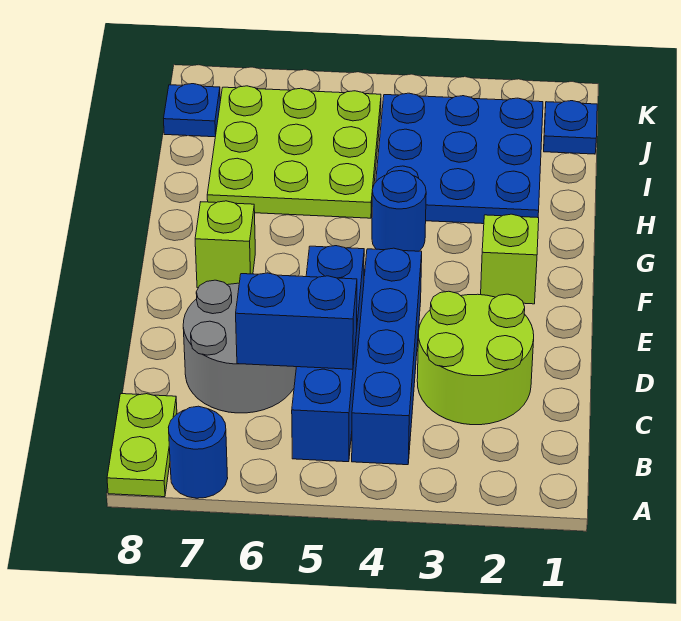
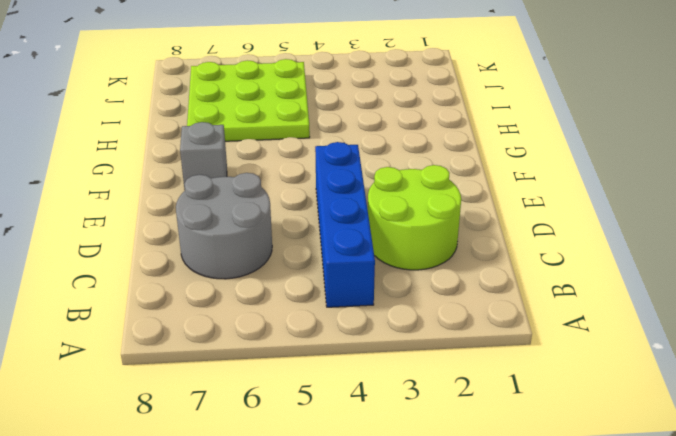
grey brick F7 level 1 -> lime brick F7 level 1
none -> blue round brick A7 level 1
none -> lime plate A8:B8 level 1
none -> blue brick B5:E5 level 1

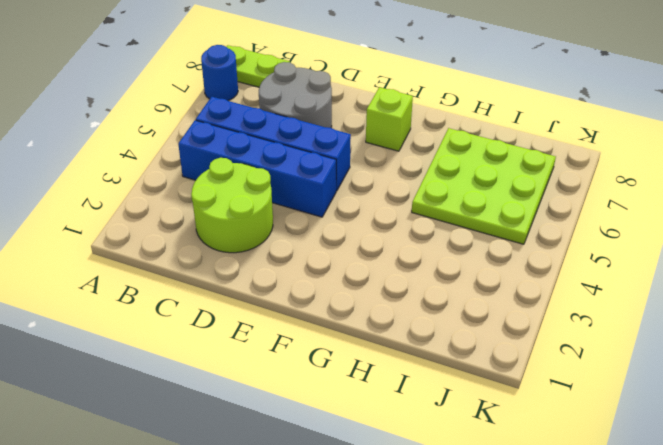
none -> lime brick F2 level 1
none -> blue round brick G4 level 1
none -> blue plate H2:J4 level 1

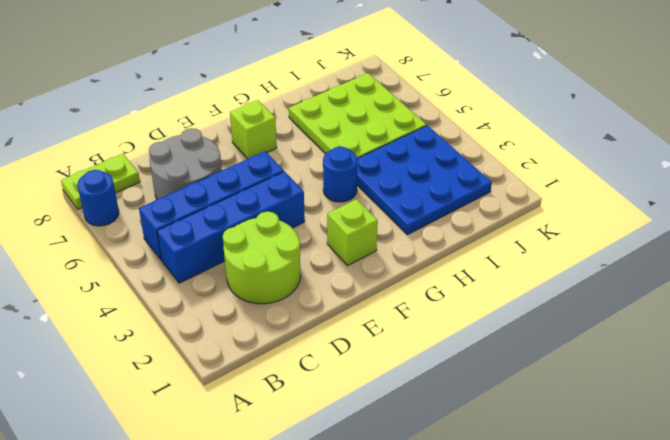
none -> blue plate J1 level 1
none -> blue plate J8 level 1
none -> blue brick C5:C6 level 2

